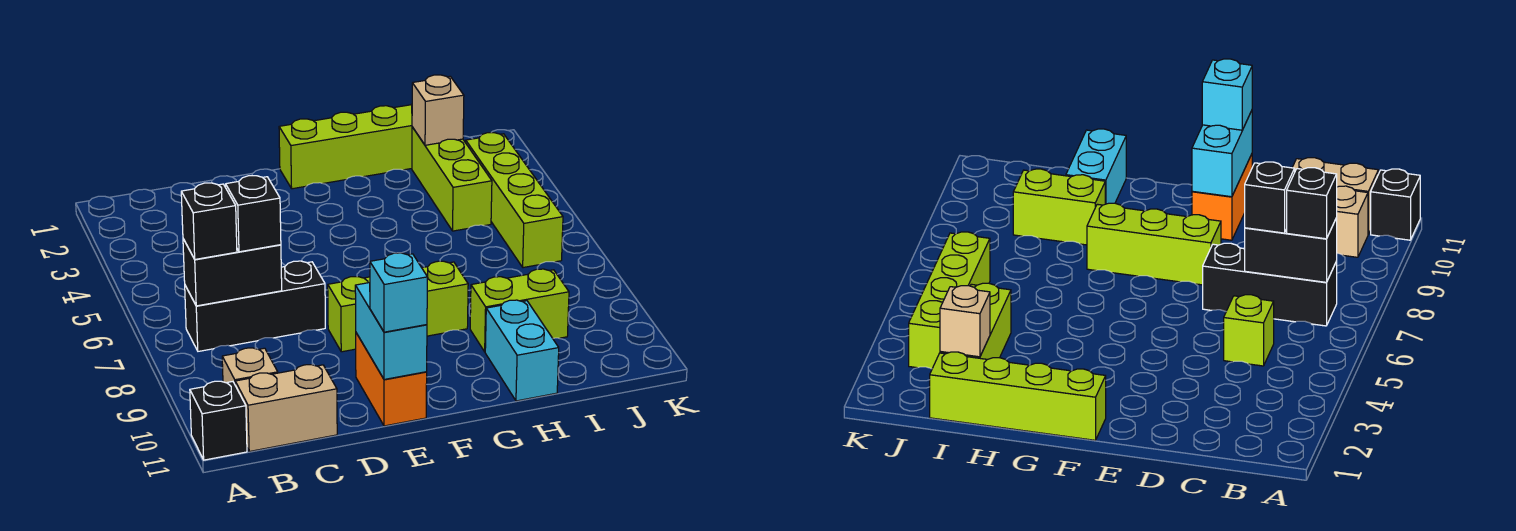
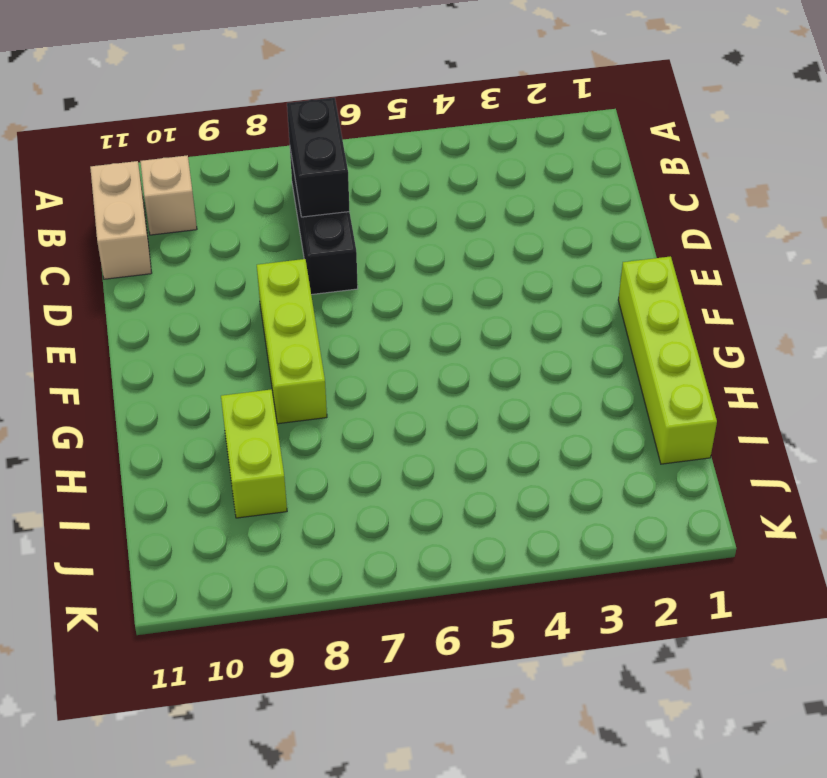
none -> black brick A11 level 1
none -> lime brick C5 level 1
none -> orange brick E10:E11 level 1

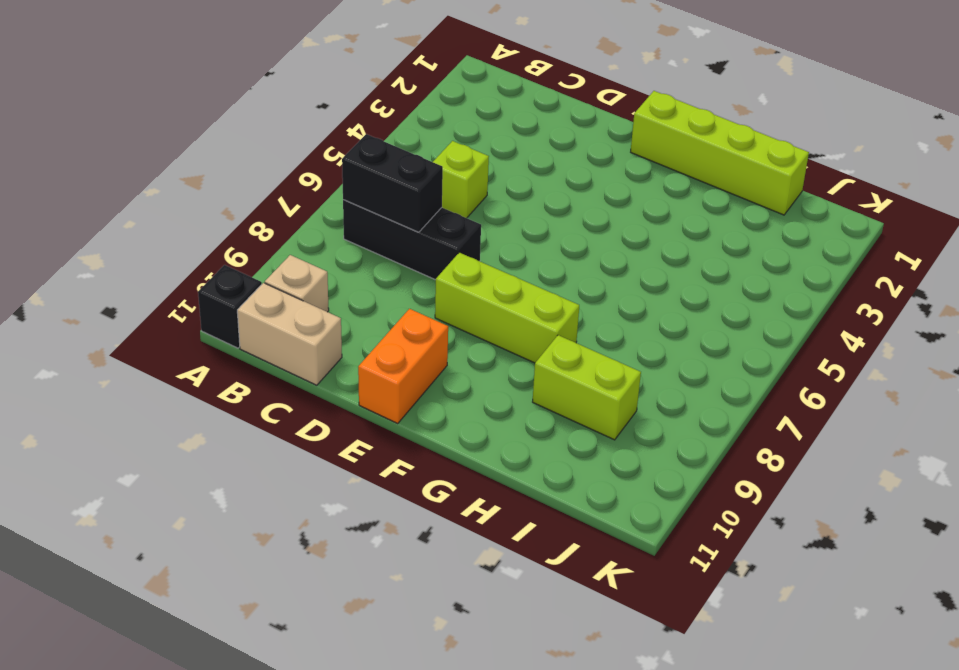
none -> cyan brick H10:H11 level 1
none -> lime brick I2:I4 level 1
none -> lime brick J3:J6 level 1

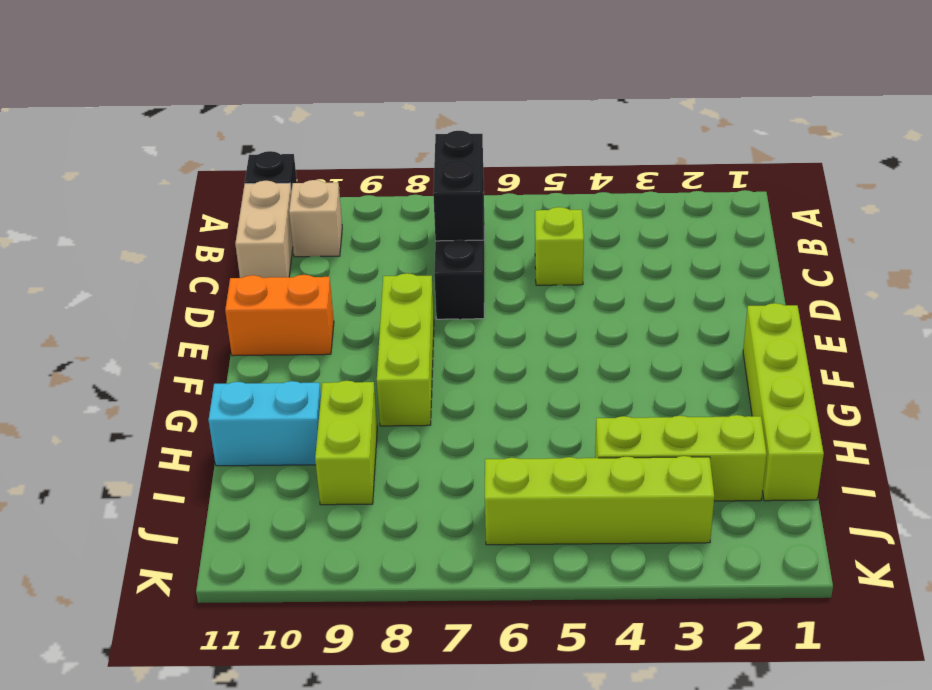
none -> cyan brick E10:E11 level 2
none -> tan brick I2 level 2
none -> black brick B7 level 3

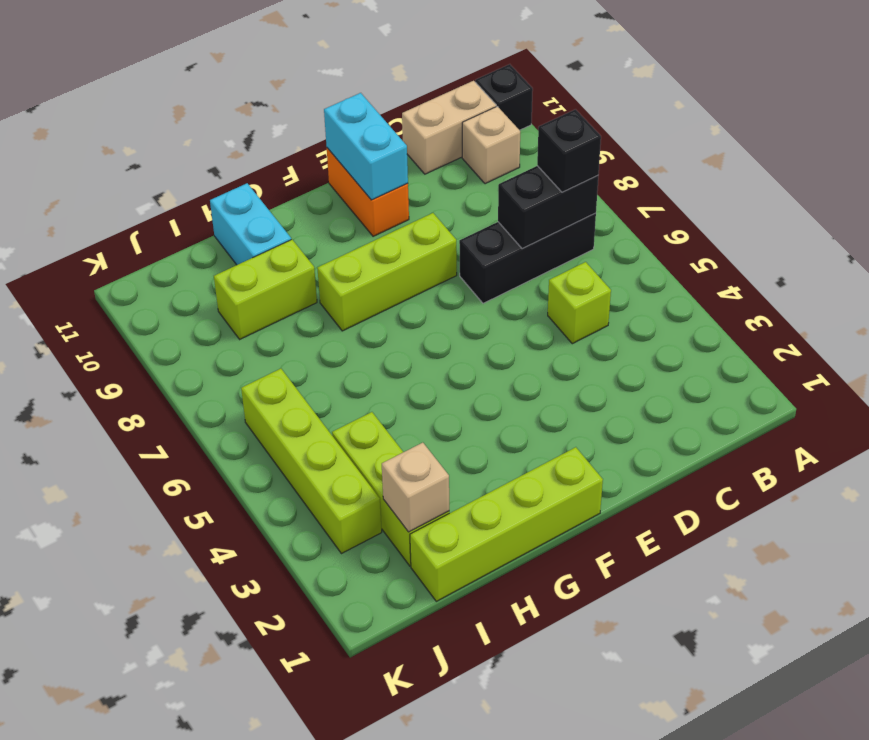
none -> black brick C7 level 3
none -> cyan brick E11 level 3

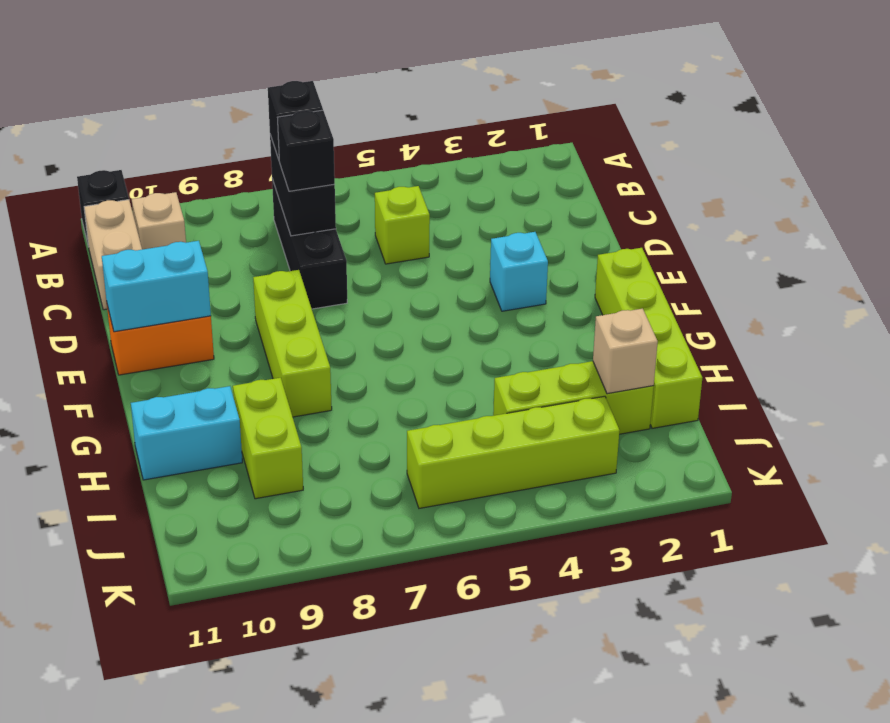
cyan brick E3 level 1 -> cyan brick E11 level 3

